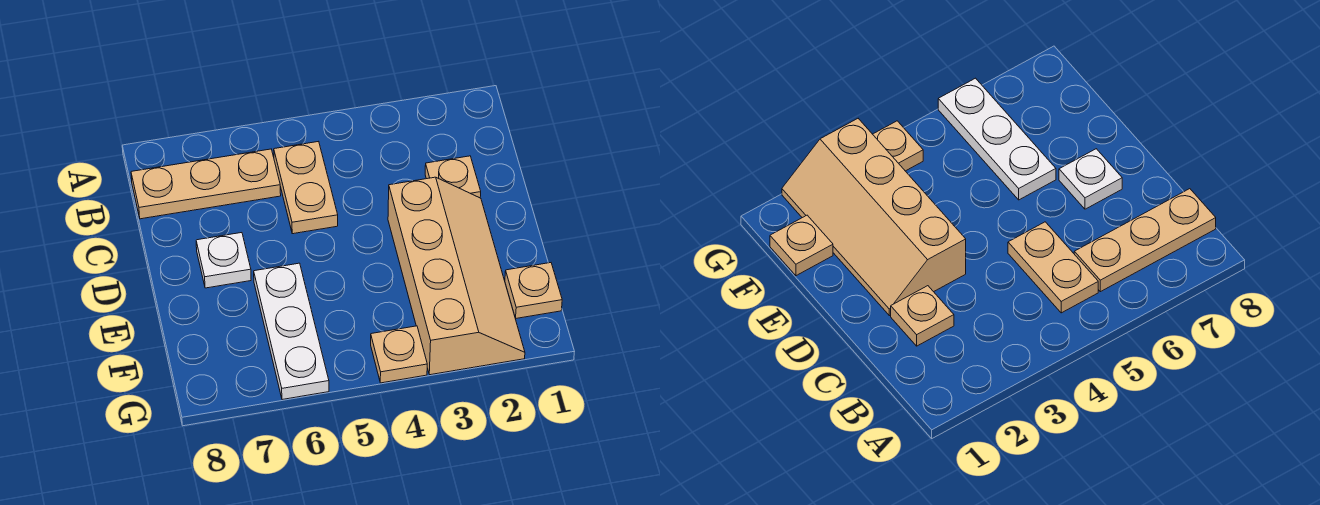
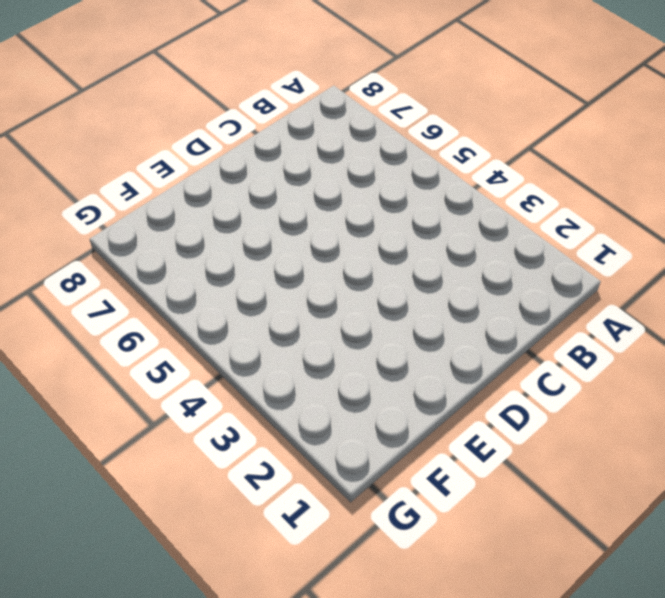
none -> tan plate B5:C5 level 1
none -> tan plate B6:B8 level 1

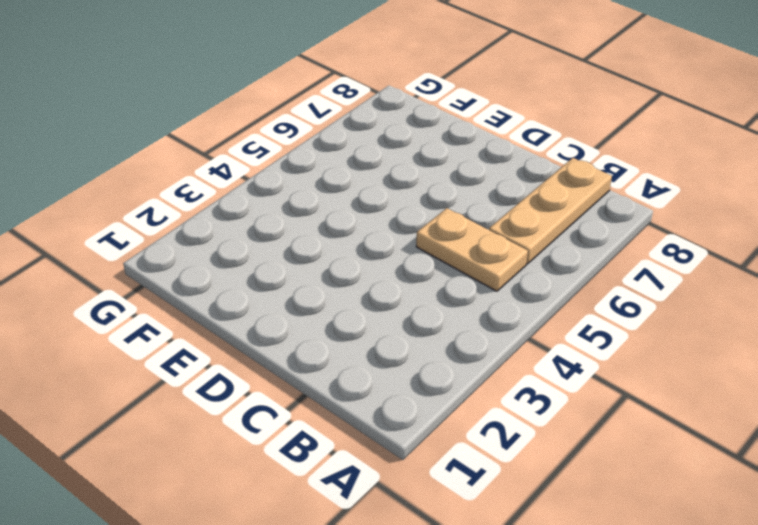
none -> tan plate C2 level 1
none -> tan slope D2:G3 level 1 top 3

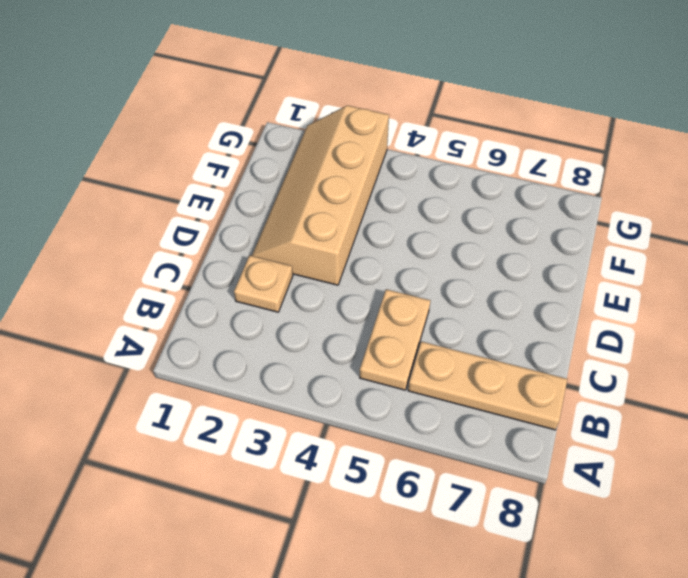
none -> white plate D7 level 1
none -> white plate E6:G6 level 1

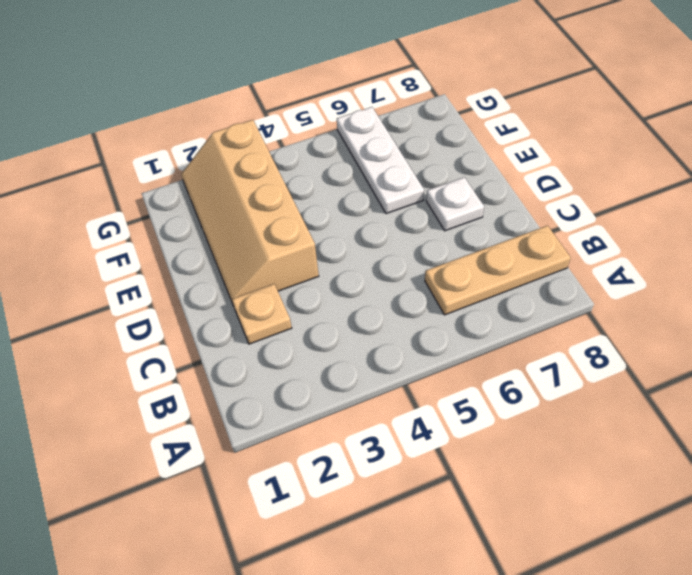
none -> tan plate B5:C5 level 1
none -> tan plate F1 level 1

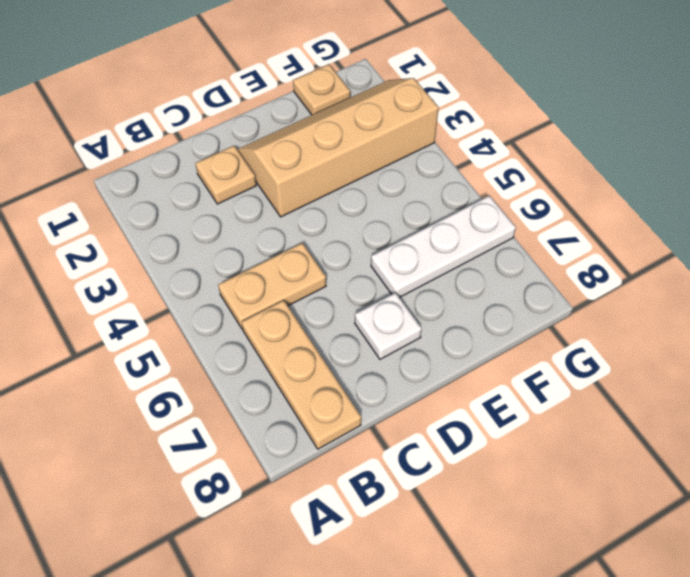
none -> tan plate G4 level 1

